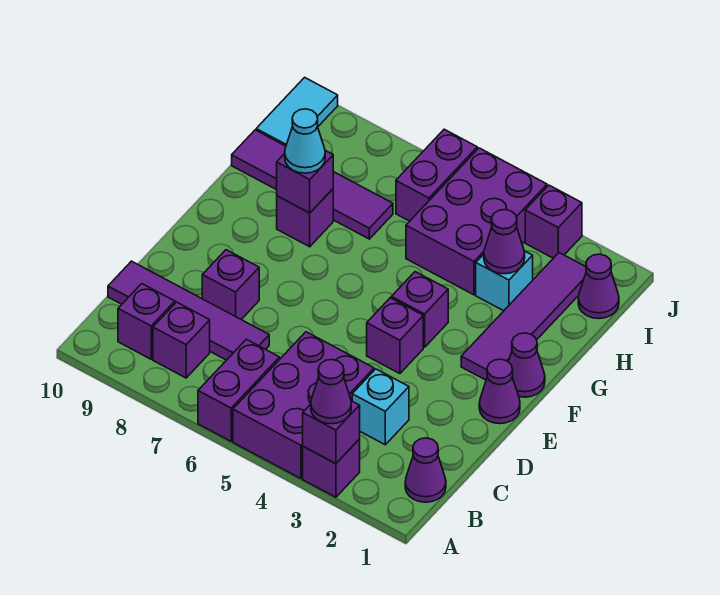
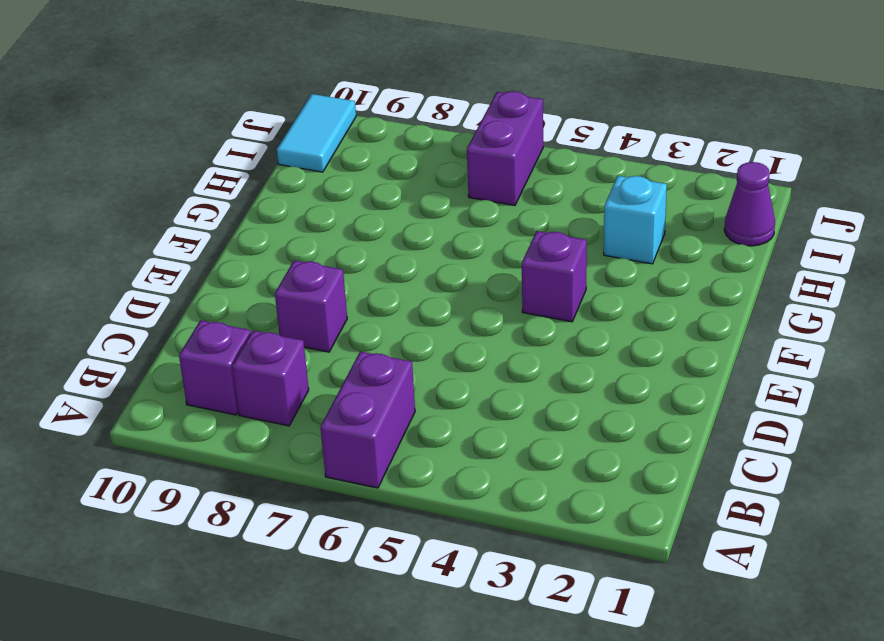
none -> purple brick A3 level 1
none -> purple brick A4:C5 level 1
none -> purple cone B1 level 1

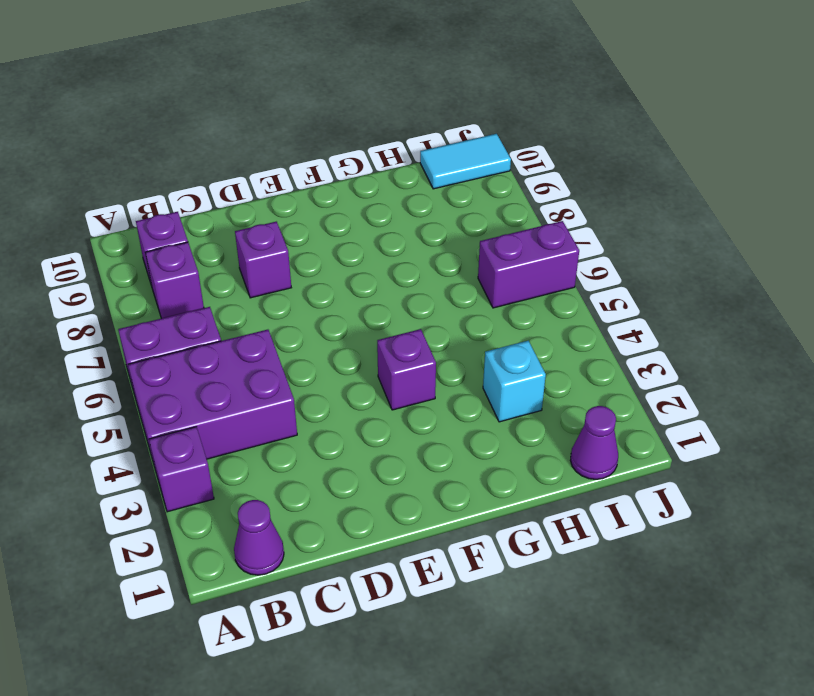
none -> cyan brick C3 level 1
none -> purple tile C7:C10 level 1
none -> purple cone E1 level 1

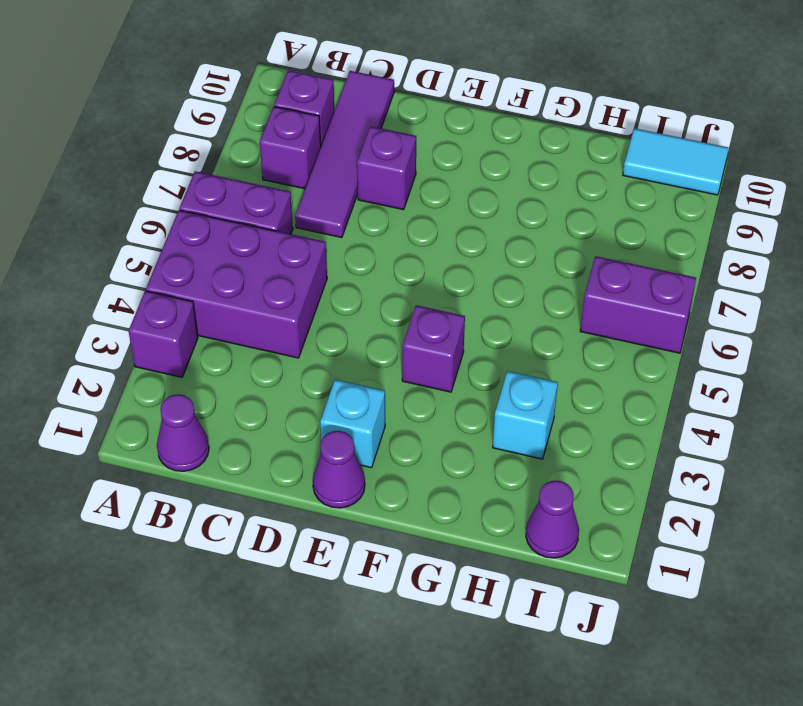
cyan brick E2 level 1 -> cyan brick C3 level 1
none -> purple brick E4 level 1
none -> purple cone F1 level 1
none -> purple tile F2:I2 level 1

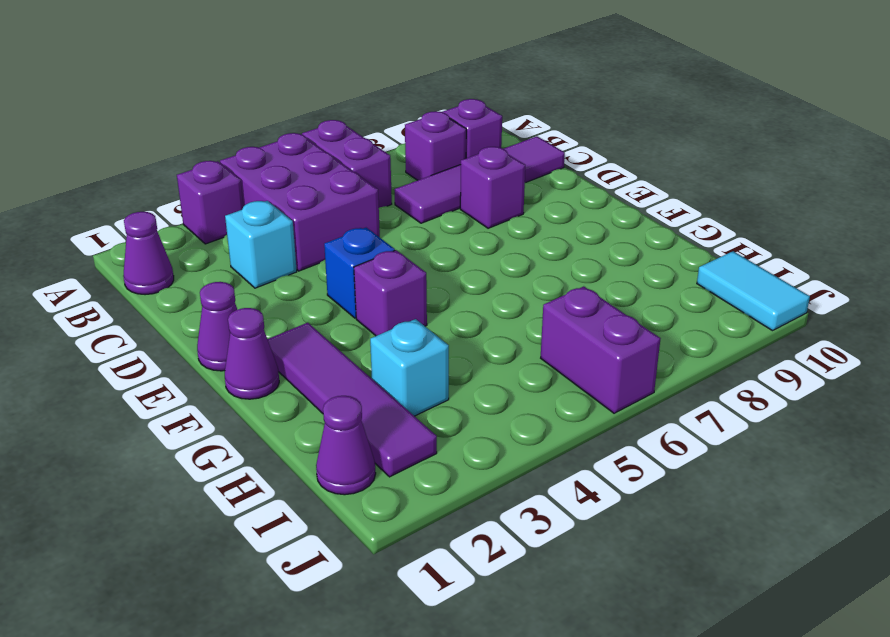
blue brick E4 level 1 -> purple brick E4 level 1
none -> purple brick G8 level 1
none -> purple brick H4:J5 level 1
none -> purple tile H7:H10 level 1

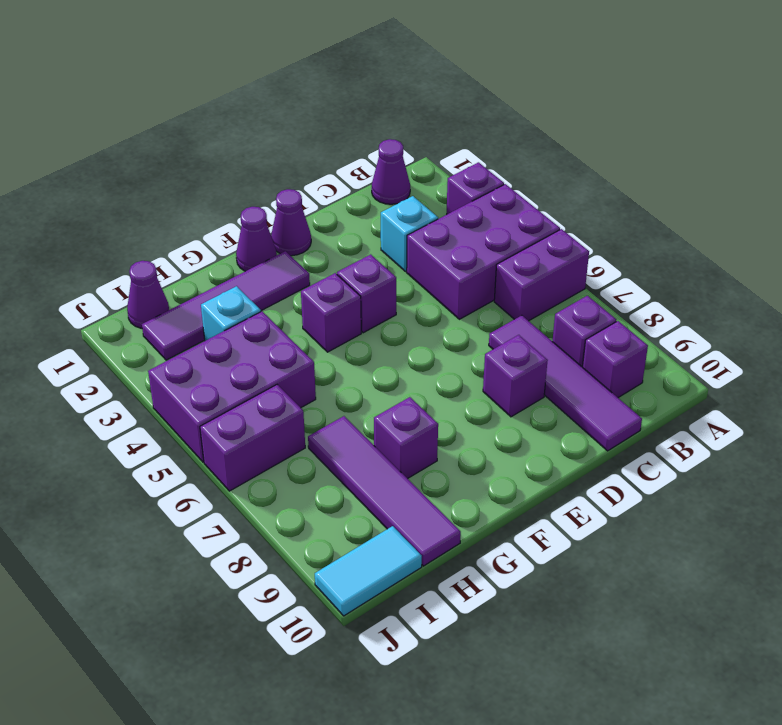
none -> purple brick J3 level 1
none -> purple brick A3 level 2
none -> purple brick G8 level 2

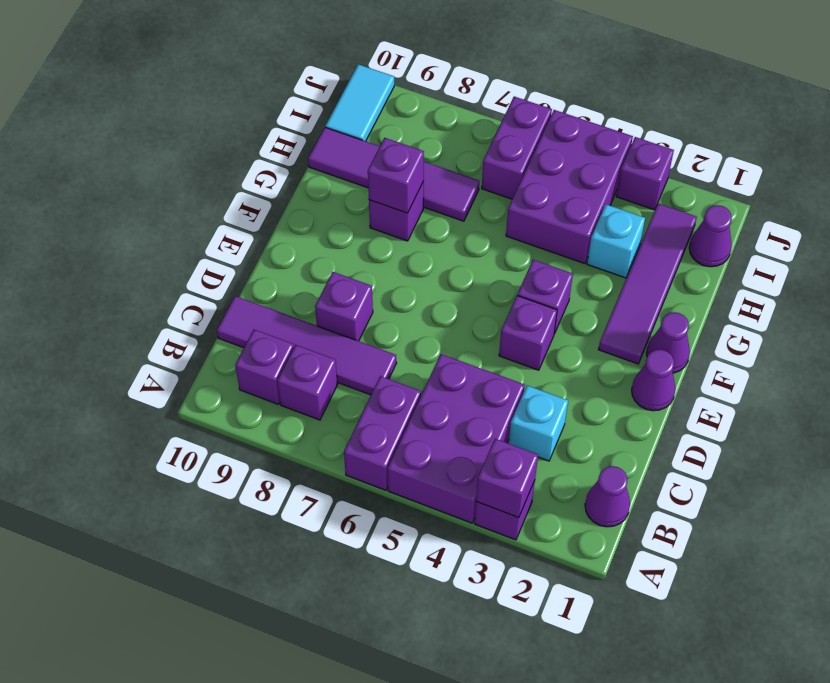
none -> purple cone H3 level 2
none -> purple cone A3 level 3
none -> cyan cone G8 level 3

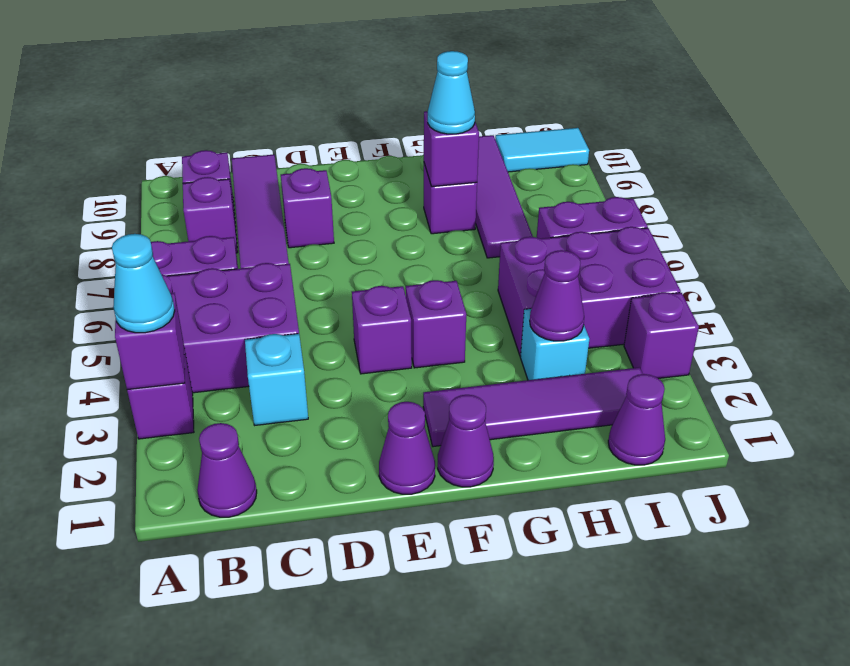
cyan cone A3 level 3 -> purple cone A3 level 3

